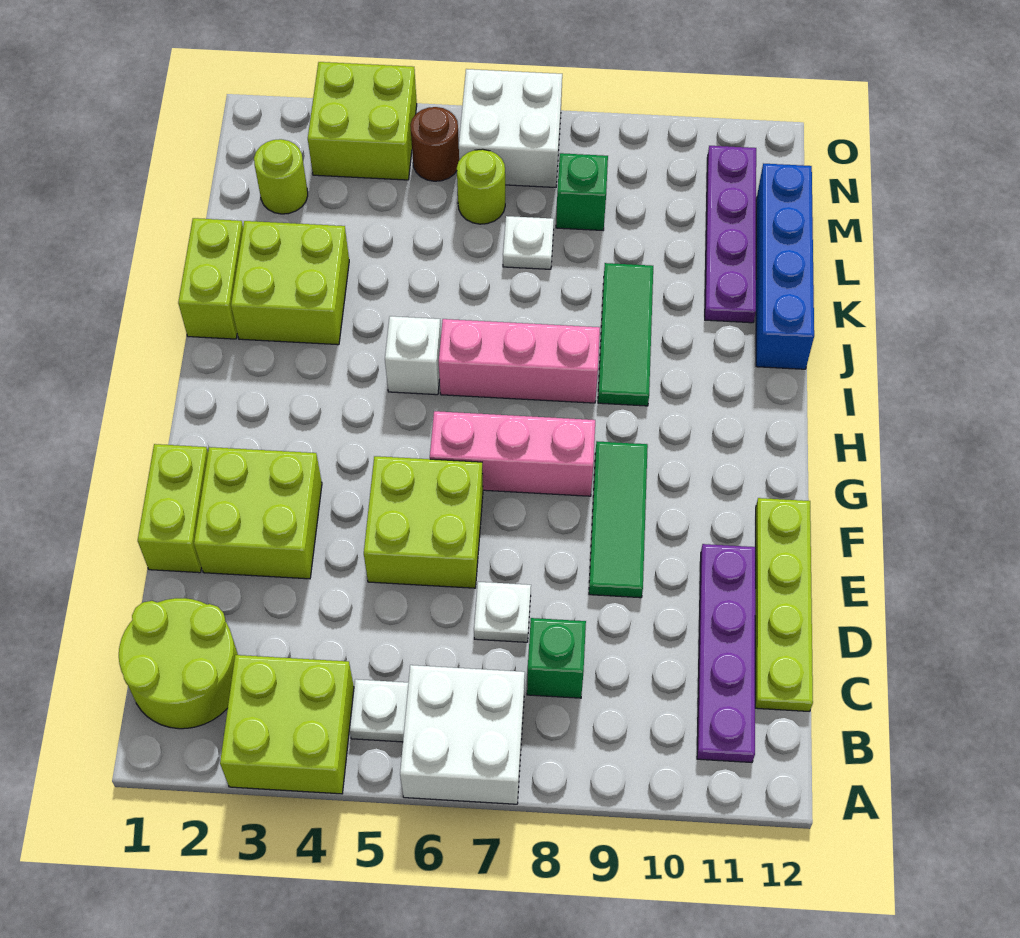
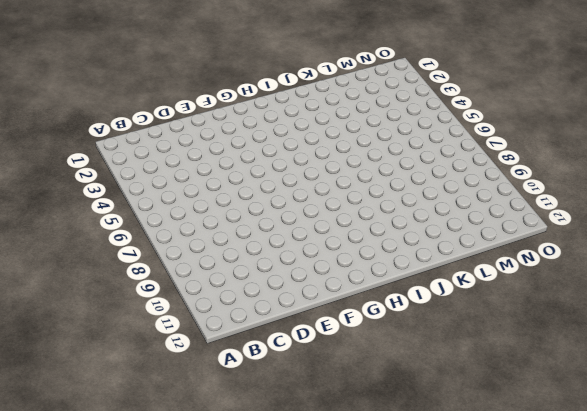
none -> lime brick A3:B4 level 1
none -> white brick A6:B7 level 1
none -> lime round brick B1:C2 level 1

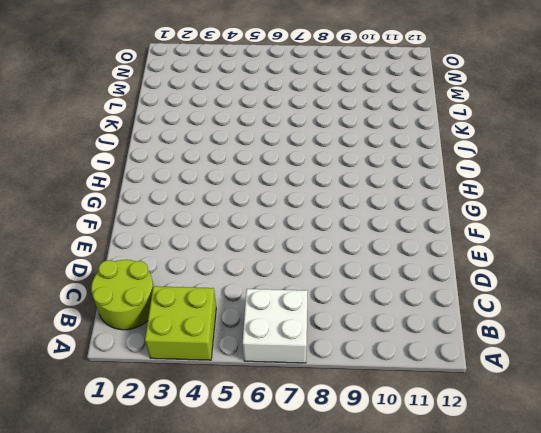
none -> white plate B5 level 1
none -> purple plate B11:E11 level 1
none -> green brick C8 level 1

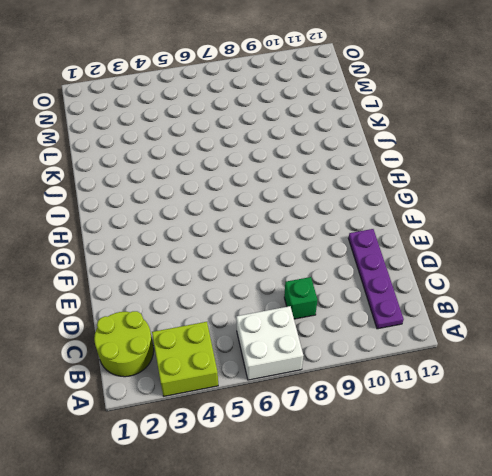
none -> white plate B5 level 1
none -> lime plate C12:F12 level 1
none -> white plate D7 level 1

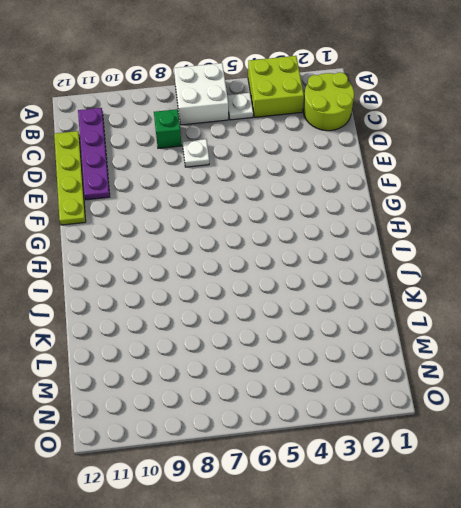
none -> lime brick E1:F1 level 1
none -> lime brick E2:F3 level 1
none -> lime brick E5:F6 level 1

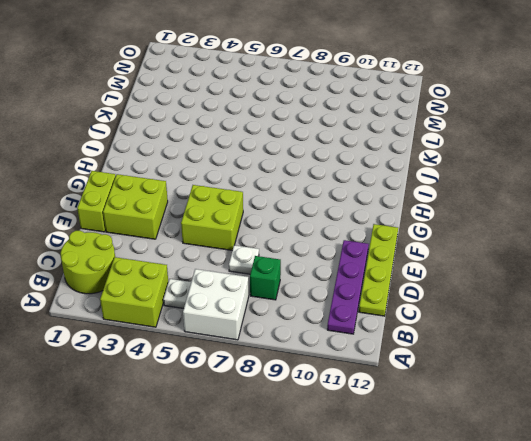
none -> green tile E9:G9 level 1
none -> pink brick G6:G8 level 1
none -> white brick I5 level 1

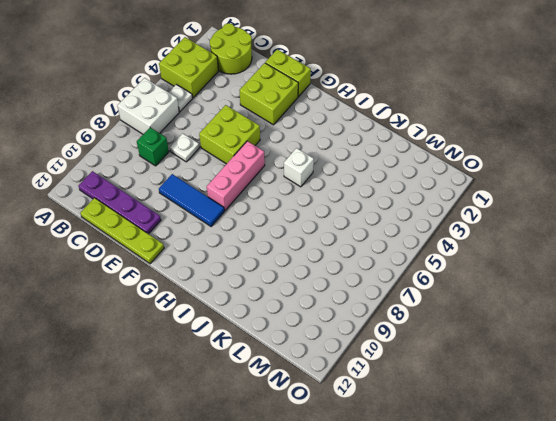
blue tile E9:G9 level 1 -> green tile E9:G9 level 1
none -> pink brick I6:I8 level 1
none -> green tile I9:K9 level 1
none -> lime brick J1:K1 level 1

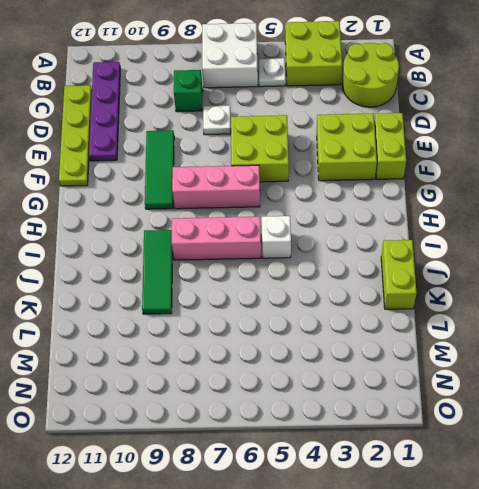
none -> lime brick J2:K3 level 1
none -> blue brick J12:M12 level 1
none -> purple plate K11:N11 level 1

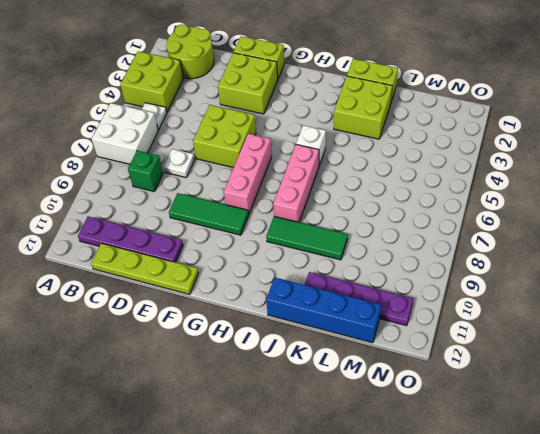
none -> white plate L7 level 1
none -> lime round brick M2 level 1
none -> lime round brick M6 level 1

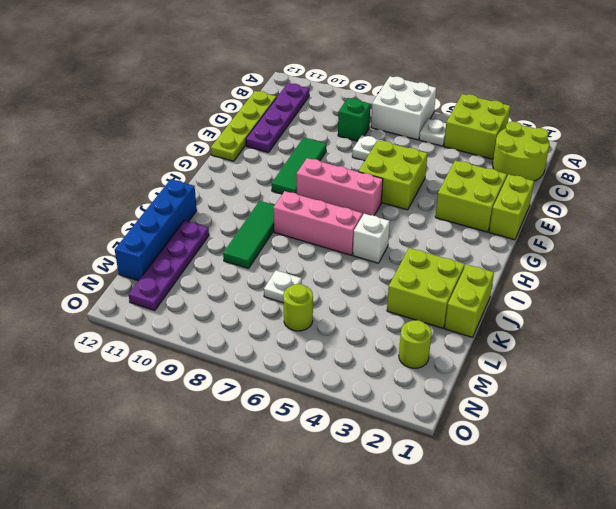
none -> green brick M8 level 1
none -> lime brick N3:O4 level 1
none -> brown round brick N5 level 1

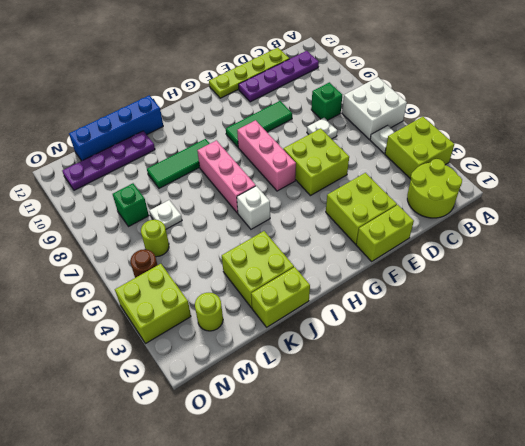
none -> white brick N6:O7 level 1

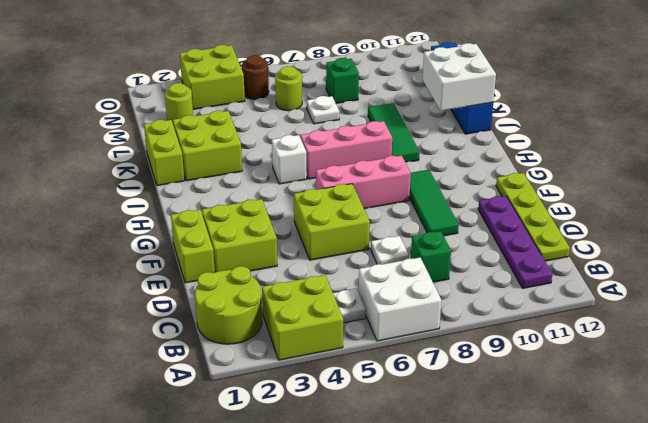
white brick J11:K12 level 2 -> white brick N6:O7 level 1
none -> purple plate K11:N11 level 1

